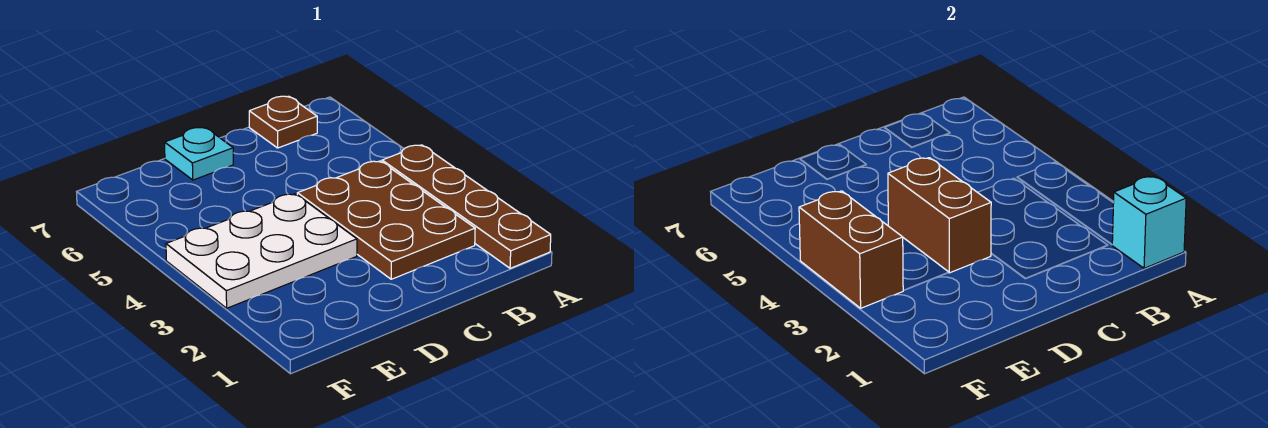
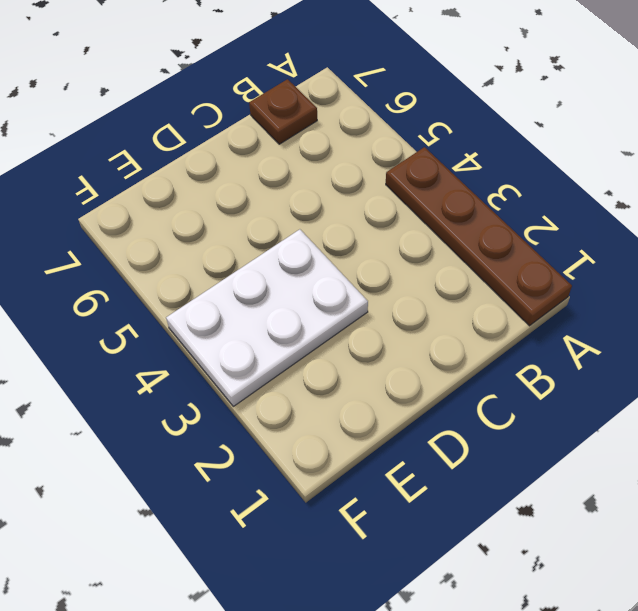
none -> brown plate B2:C4 level 1
none -> cyan plate D7 level 1

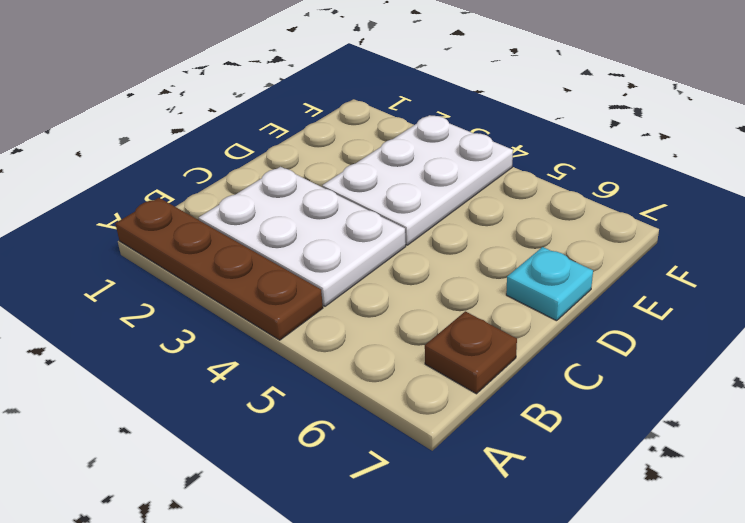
white plate B2:C4 level 1 -> brown plate B2:C4 level 1
none -> cyan brick A1 level 2
none -> brown brick D3:D4 level 2

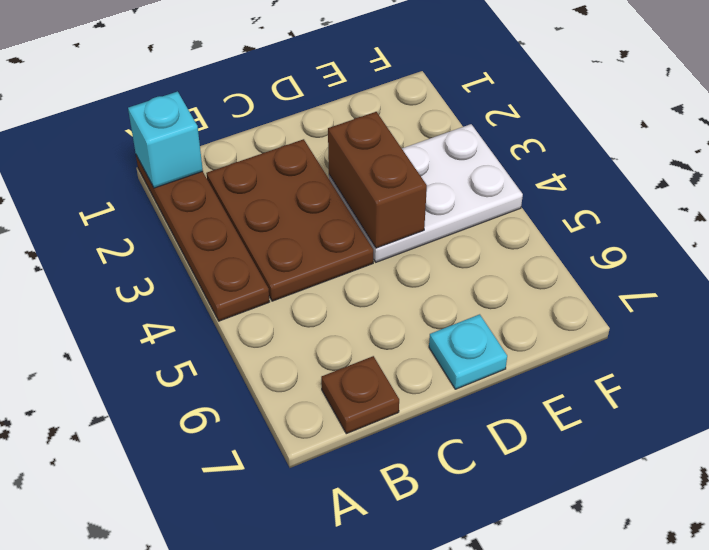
none -> brown brick F3:F4 level 2

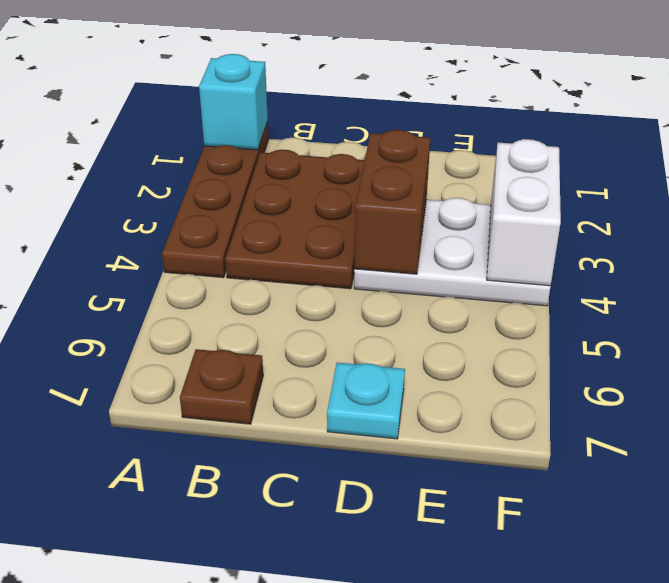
white brick F3:F4 level 2 -> brown brick F3:F4 level 2

